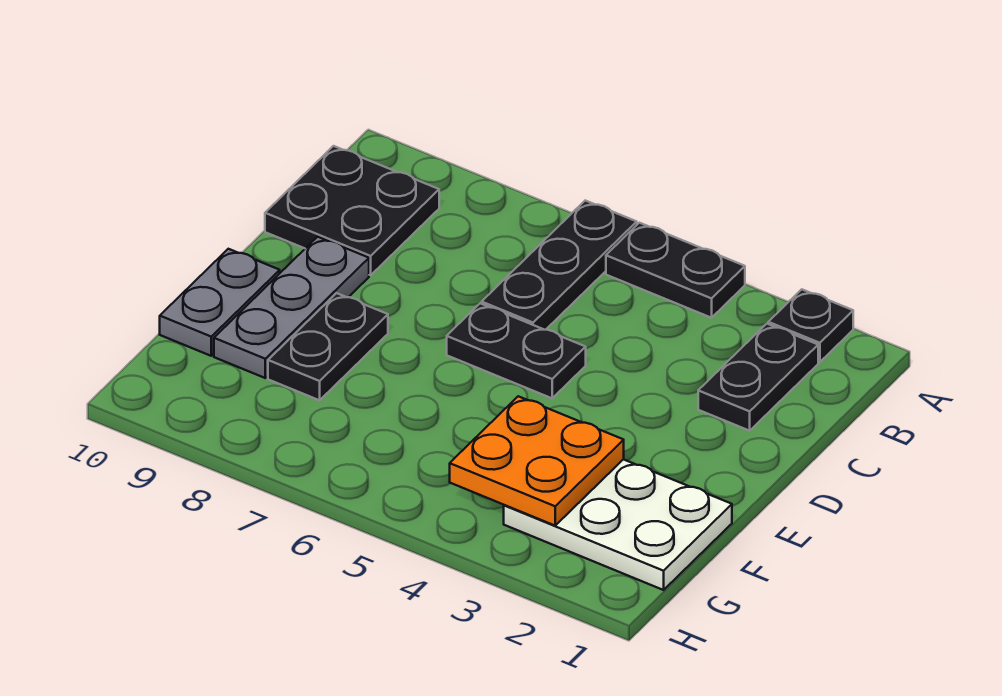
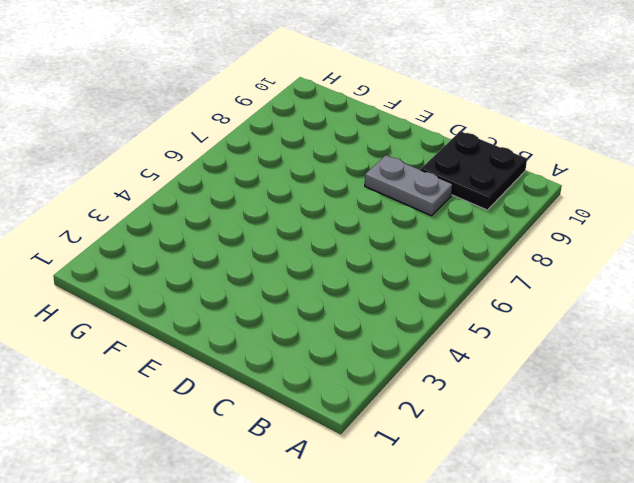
grey plate C8:D8 level 1 -> grey plate E10:F10 level 1
none -> black plate A2 level 1
none -> black plate A4:A5 level 1

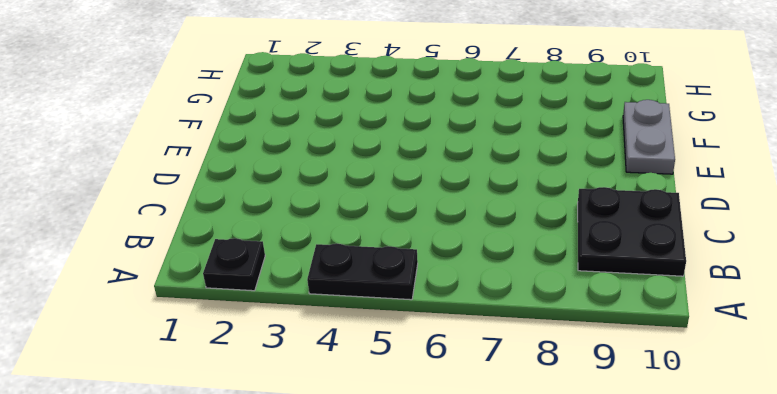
none -> black plate A6:C6 level 1
none -> black plate B2:C2 level 1

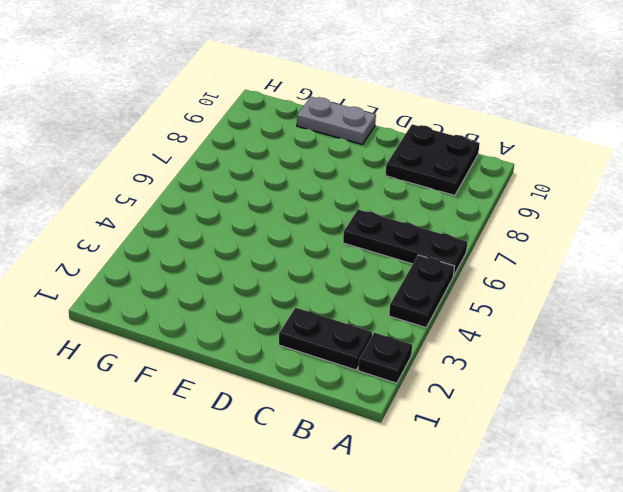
none -> black plate D5:D6 level 1
none -> grey plate D9:F9 level 1

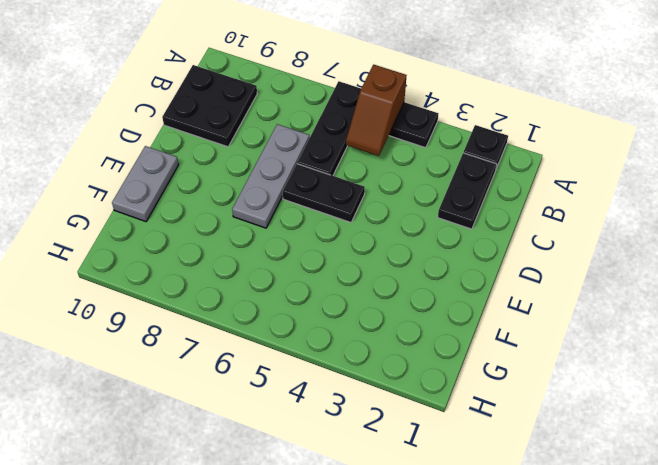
brown slope A5:B5 level 2 top A -> none
grey plate C7:E7 level 1 -> grey plate D9:F9 level 1
none -> black plate E8:F8 level 1
none -> white plate F1:G3 level 1

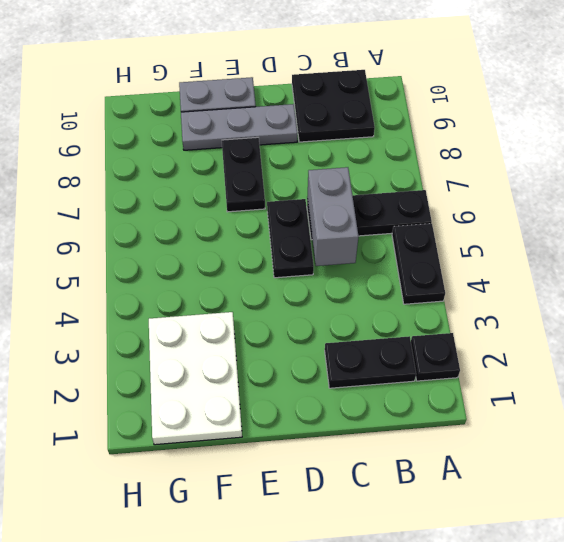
grey brick C5:C6 level 2 -> none
black plate E7:E8 level 1 -> black plate E8:F8 level 1
none -> orange plate F3:G4 level 2

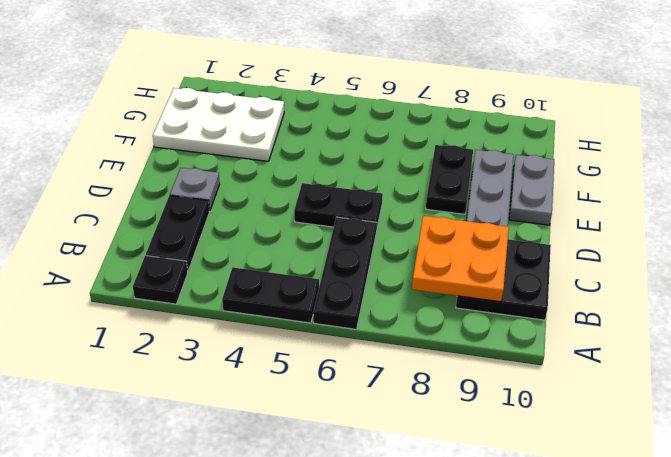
orange plate B8:C9 level 2 -> orange plate F3:G4 level 2
grey plate D2 level 1 -> none

